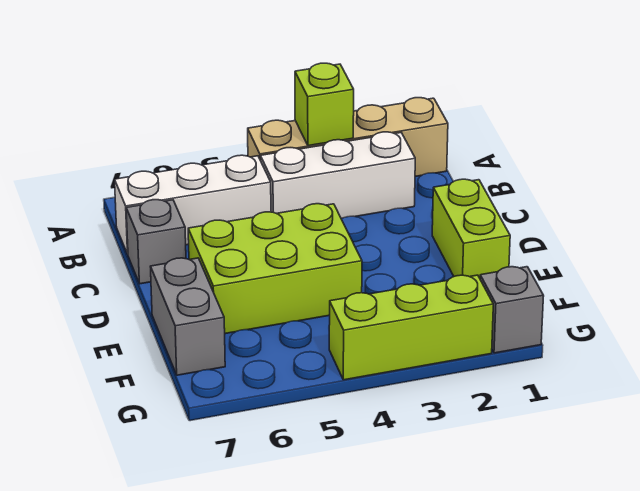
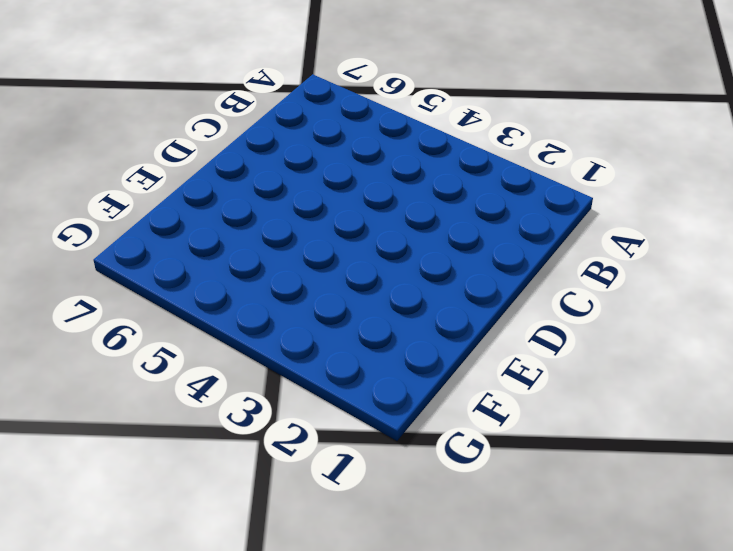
none -> tan brick A1:A4 level 1
none -> white brick B2:B4 level 1

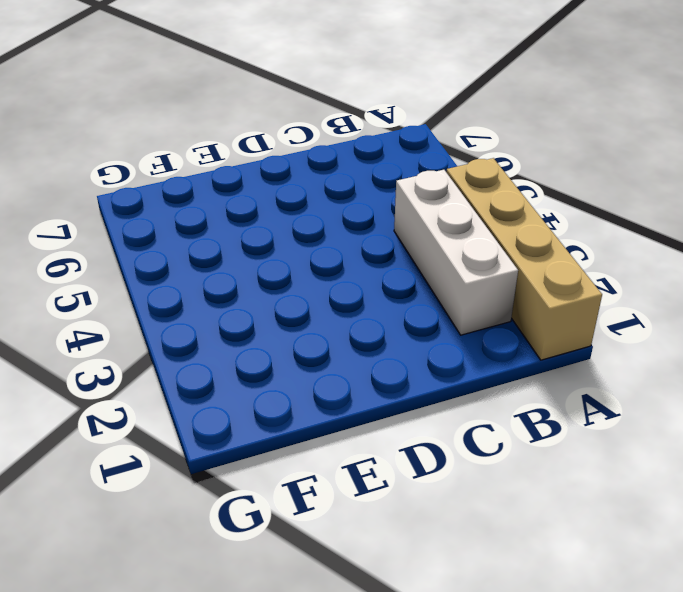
none -> white brick B5:B7 level 1
none -> grey brick C7 level 1

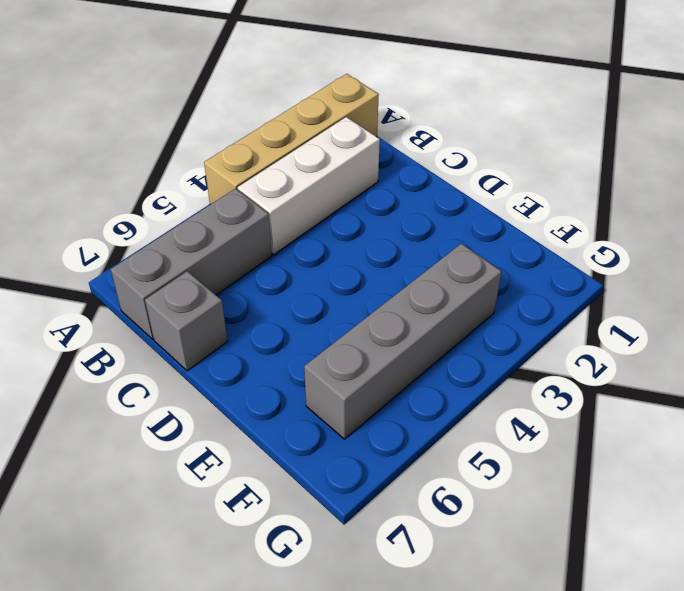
grey brick B5:B7 level 1 -> white brick B5:B7 level 1
grey brick F3:F6 level 1 -> none
none -> lime brick D1:E1 level 1
none -> lime brick D4:E6 level 1

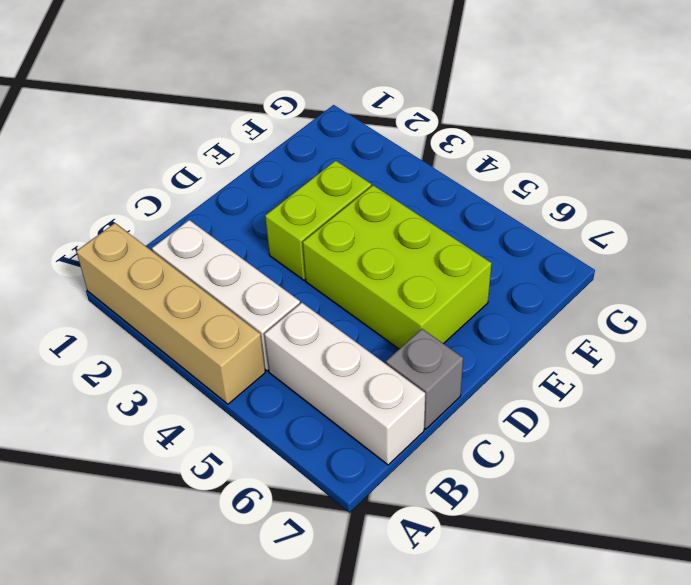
lime brick D3:E3 level 1 -> lime brick D1:E1 level 1
none -> grey brick E7:F7 level 1
none -> grey brick G1 level 1

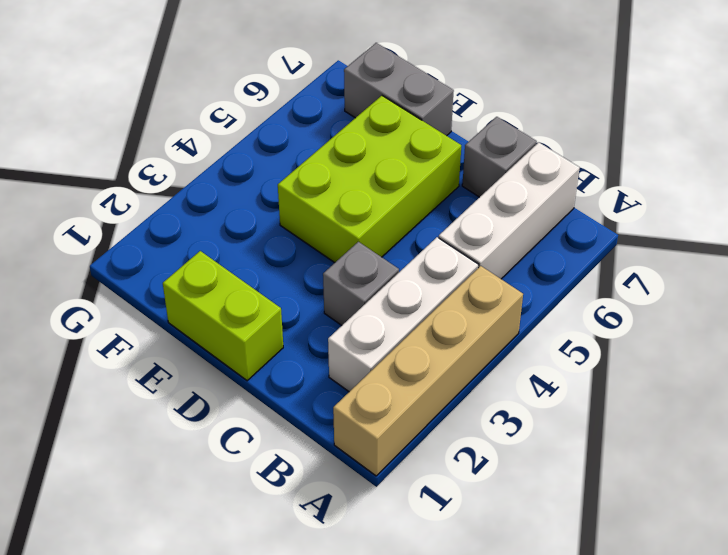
grey brick C3 level 1 -> grey brick G1 level 1
none -> lime brick G2:G4 level 1
none -> lime brick A3 level 2

